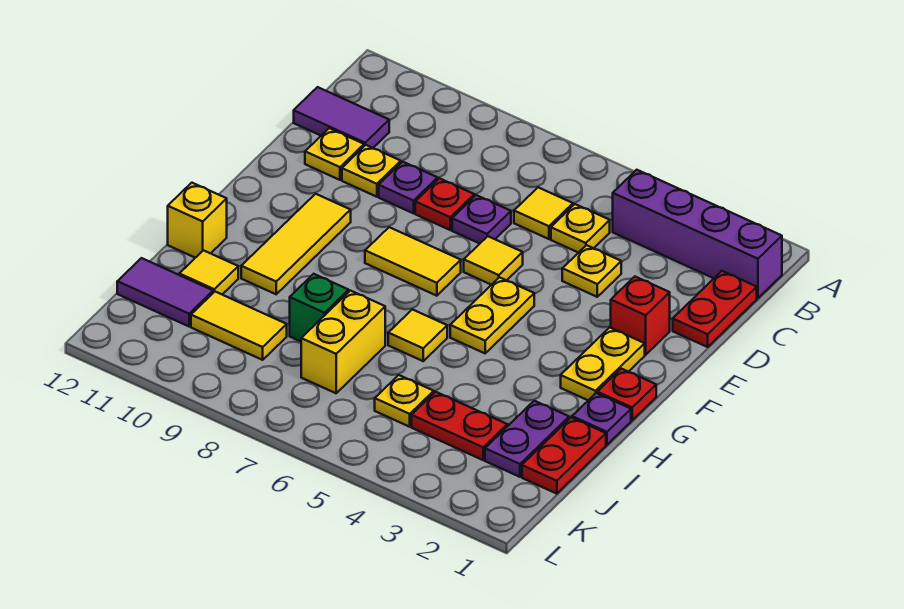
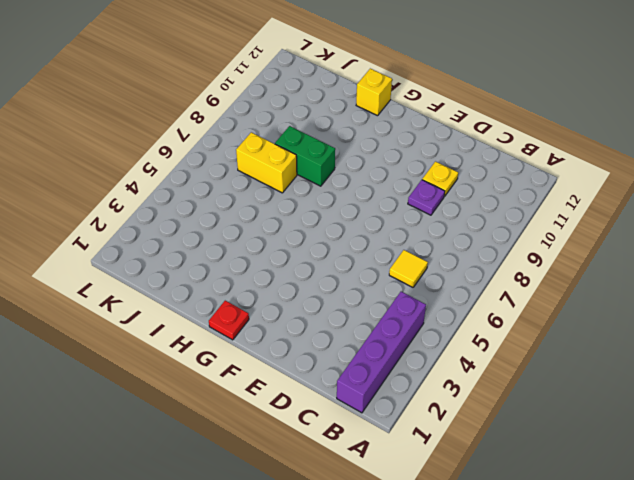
green brick H8:I8 level 1 -> green brick I8 level 1
none -> red plate C1:D1 level 1
none -> yellow plate C5 level 1
none -> purple tile C11:C12 level 1
none -> yellow plate D4 level 1

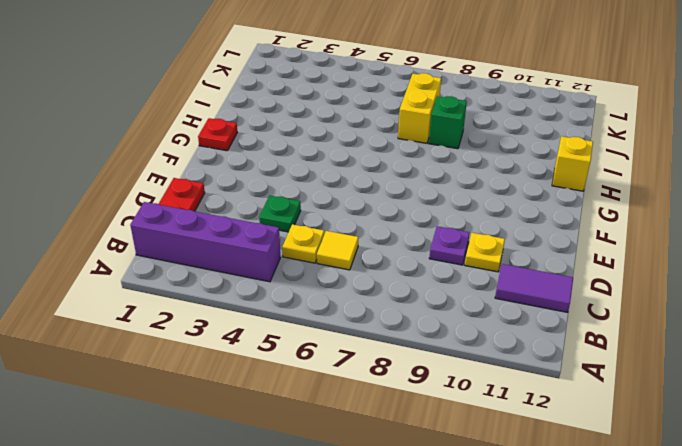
green plate D4 level 1 -> yellow plate D4 level 1
none -> purple plate D7 level 1
none -> red plate D8 level 1
none -> yellow plate D11 level 1
none -> red brick E2 level 1

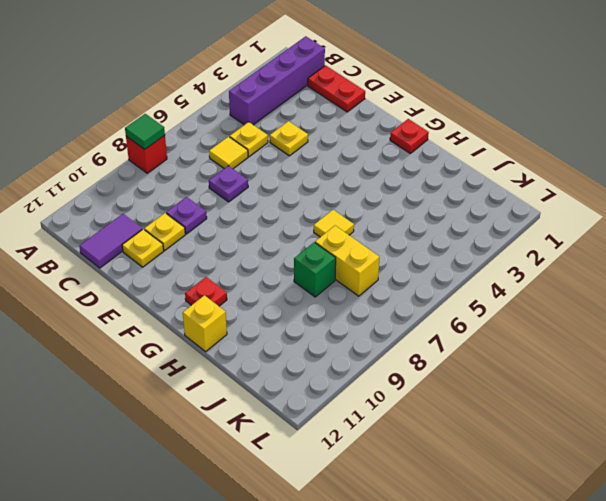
red brick A8 level 1 -> red brick E2 level 1
green tile A8 level 2 -> none
red plate G11 level 1 -> red plate D8 level 1
none -> yellow tile E6 level 1
none -> yellow plate F2:G2 level 1
none -> yellow plate F5:G5 level 1
none -> yellow tile F7:F8 level 1

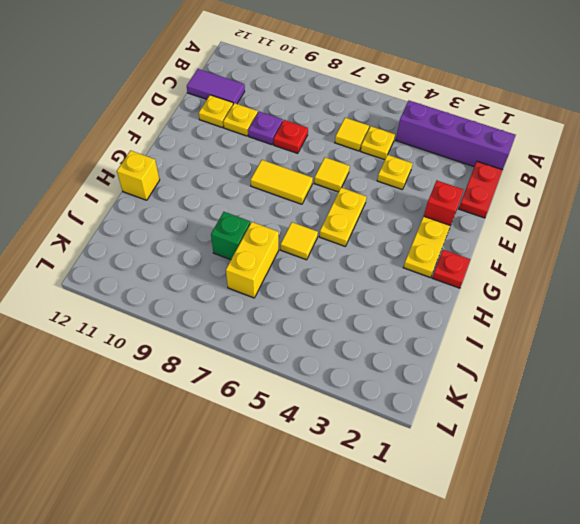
none -> purple plate D7 level 1
none -> yellow tile F10:H10 level 1
none -> purple plate H1 level 1
none -> red plate I1:J1 level 1

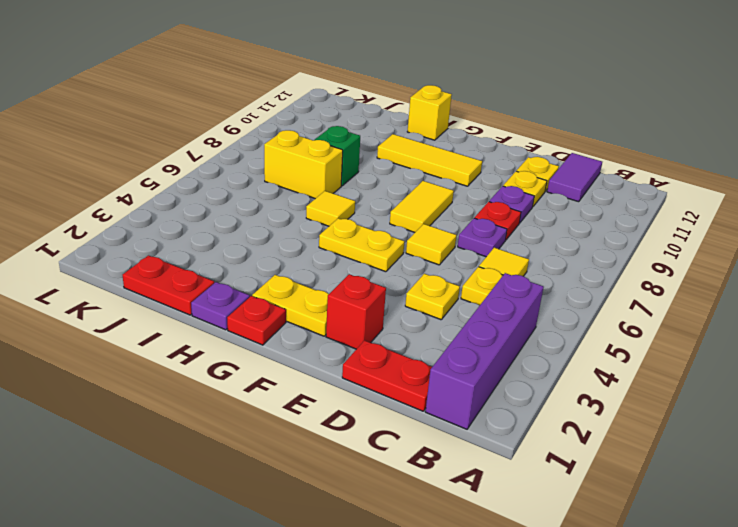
none -> purple plate I2:J2 level 1
none -> yellow tile I11 level 1
none -> red plate J3:J4 level 1
none -> yellow plate J5 level 1

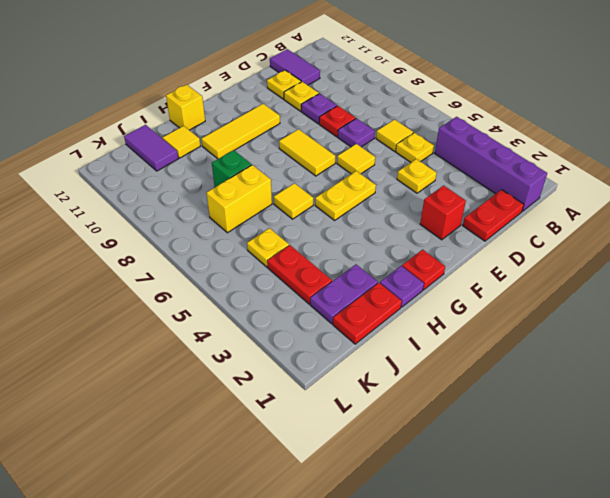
none -> yellow plate F2:G2 level 1
none -> yellow tile J9:J10 level 1

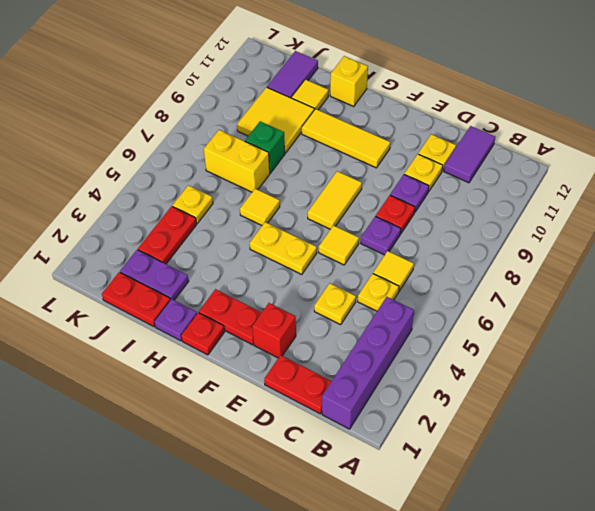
red plate F2:G2 level 1 -> yellow plate F2:G2 level 1
yellow tile I9:J10 level 1 -> yellow tile J9:J10 level 1

